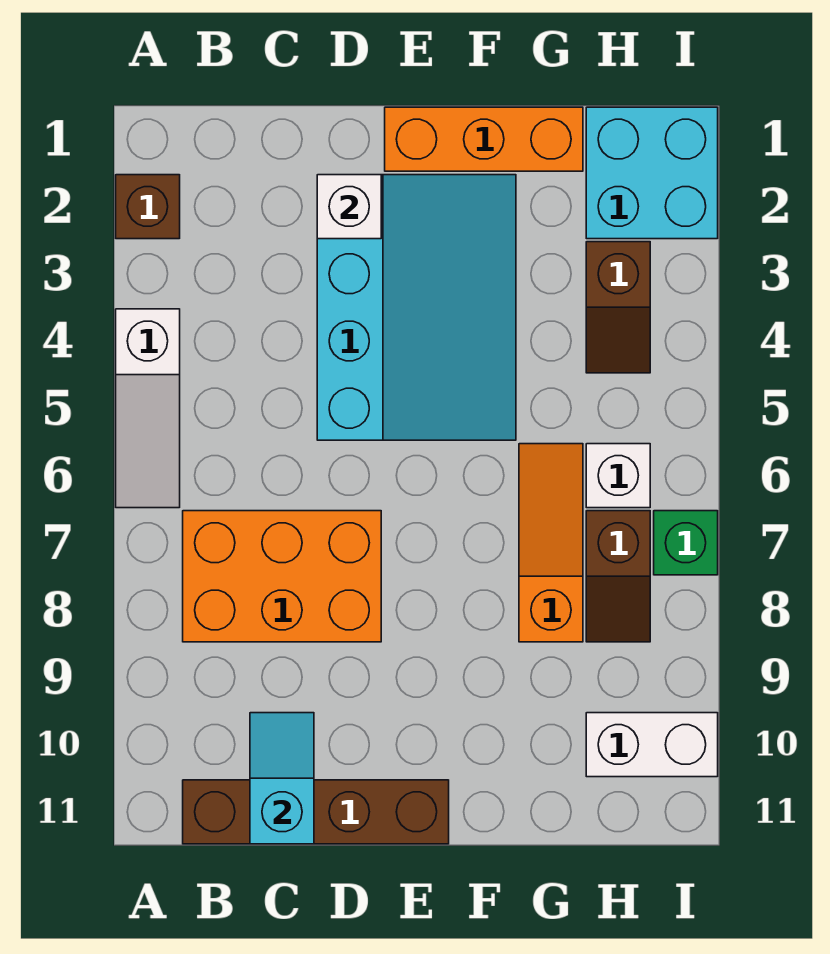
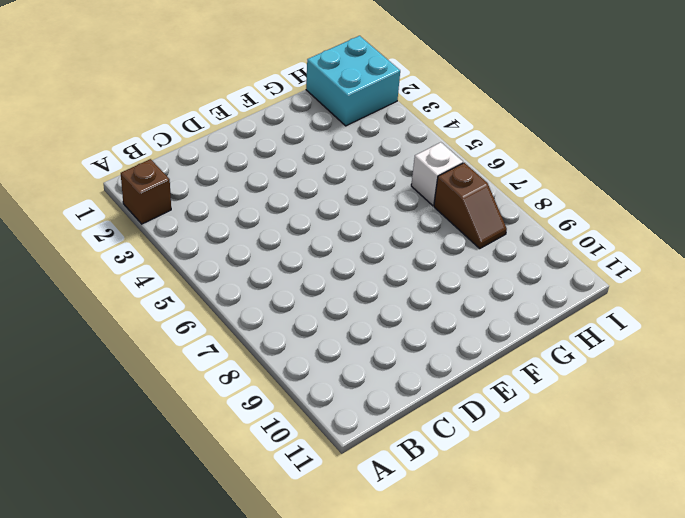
none -> white slope A4:A6 level 1 top 4
none -> orange brick B7:D8 level 1
none -> brown brick B11:E11 level 1

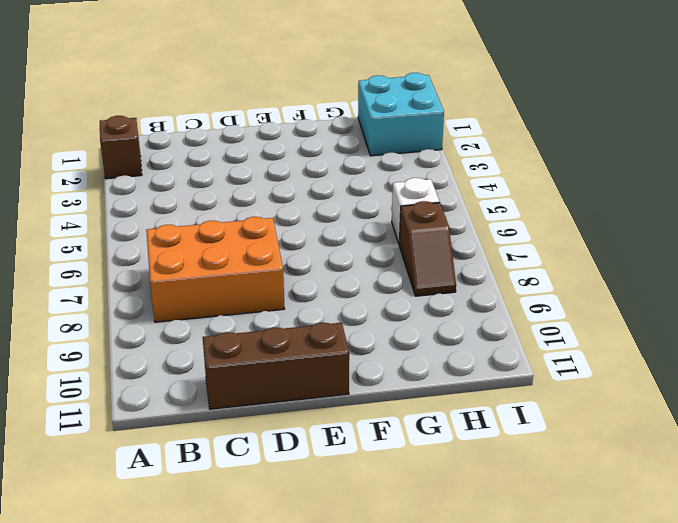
brown brick C11:E11 level 1 -> brown brick B11:E11 level 1
none -> white slope A4:A6 level 1 top 4
none -> cyan slope D2:F5 level 1 top D
none -> orange brick E1:G1 level 1

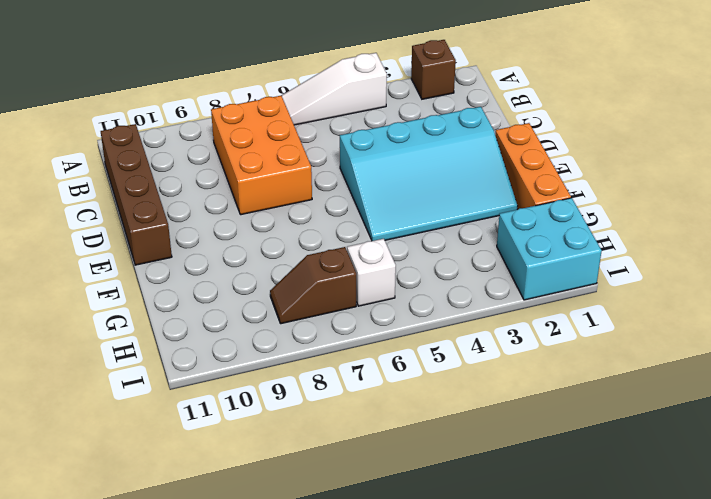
none -> orange slope G6:G8 level 1 top 8
none -> brown slope H3:H4 level 1 top 3
none -> white brick H10:I10 level 1

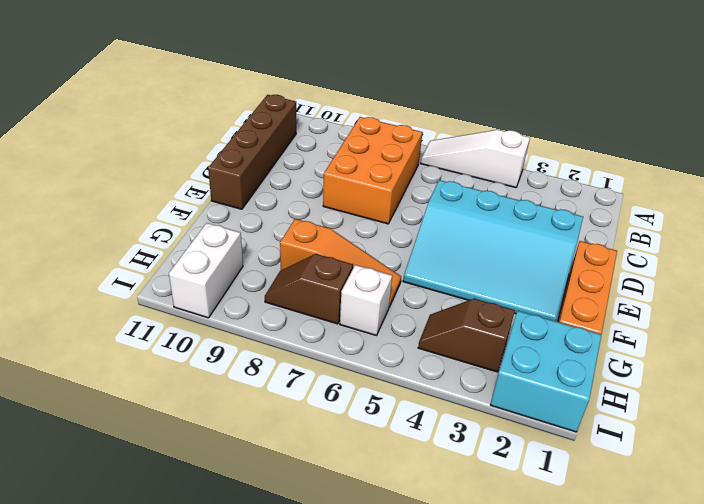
none -> brown brick A2 level 1
none -> green brick I7 level 1
none -> cyan slope C10:C11 level 2 top 11

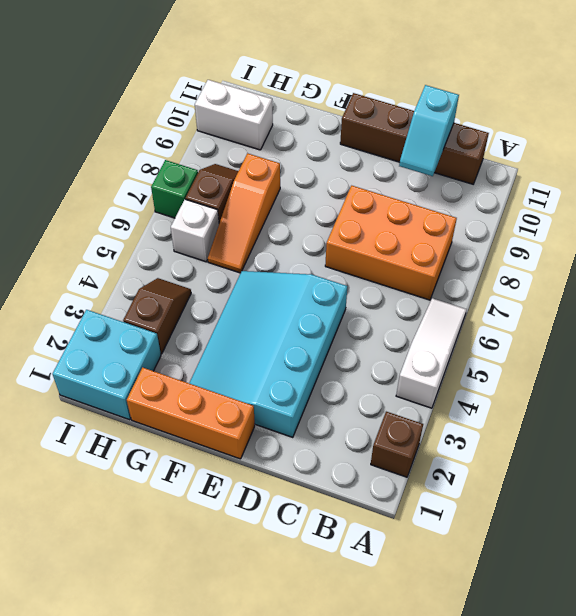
none -> white brick D2 level 2

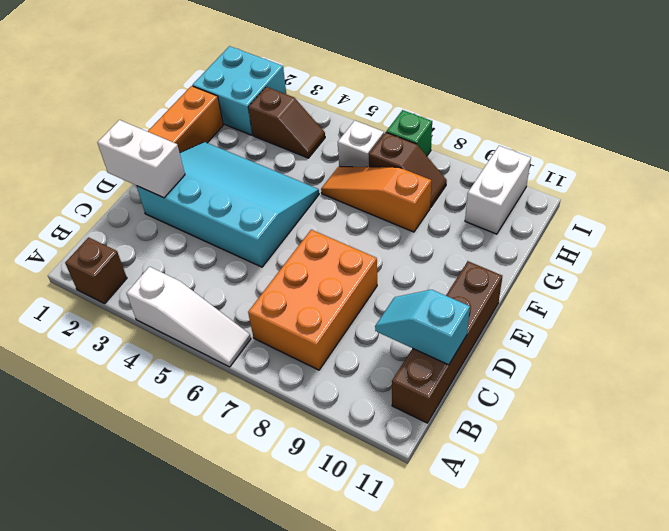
white brick D1:D2 level 2 -> white brick D2 level 2

